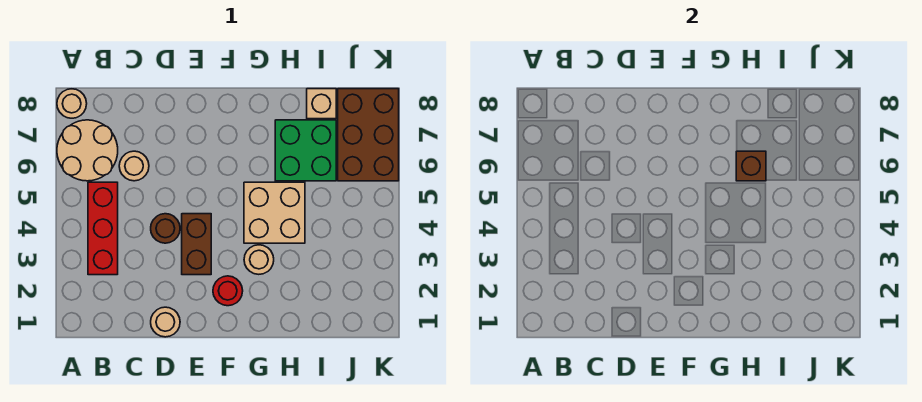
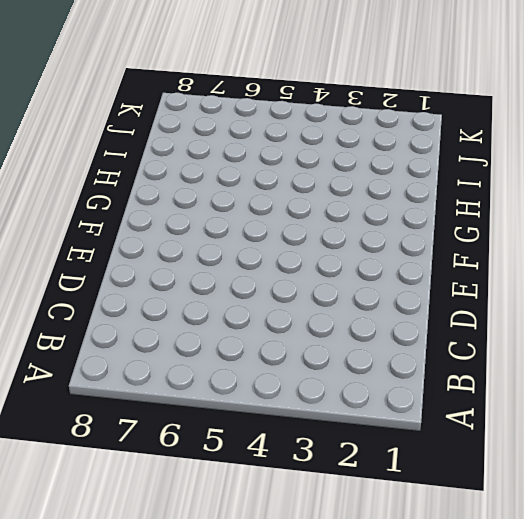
none -> tan round brick A6:B7 level 1
none -> tan round brick A8 level 1
none -> red brick B3:B5 level 1

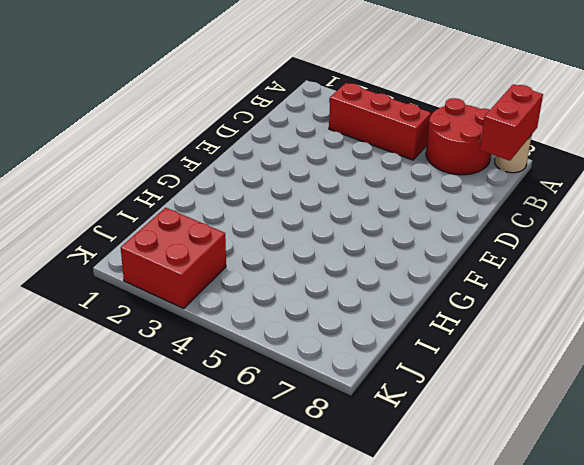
red round brick A6:B7 level 1 -> tan round brick A6:B7 level 1
red brick A8:B8 level 2 -> none
red brick J2:K3 level 1 -> none
none -> tan round brick C6 level 1
none -> tan round brick D1 level 1
none -> brown round brick D4 level 1

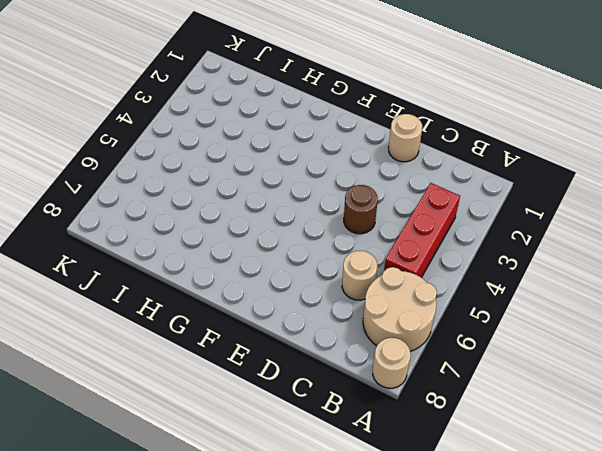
none -> brown brick E3:E4 level 1
none -> red round brick F2 level 1
none -> tan round brick G3 level 1

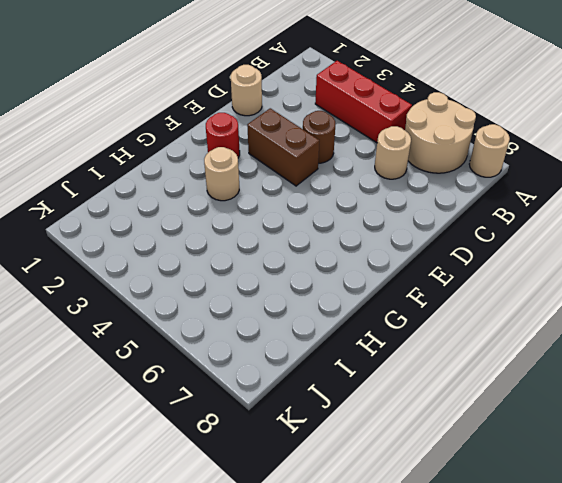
none -> tan brick G4:H5 level 1
none -> green brick H6:I7 level 1
none -> tan brick I8 level 1

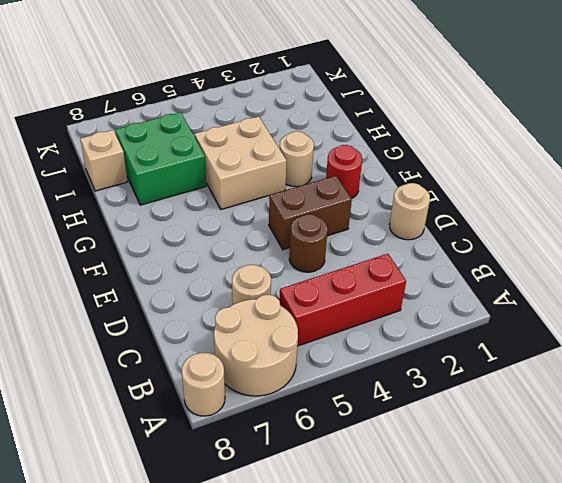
none -> brown brick J6:K8 level 1
none -> brown brick H6 level 2

